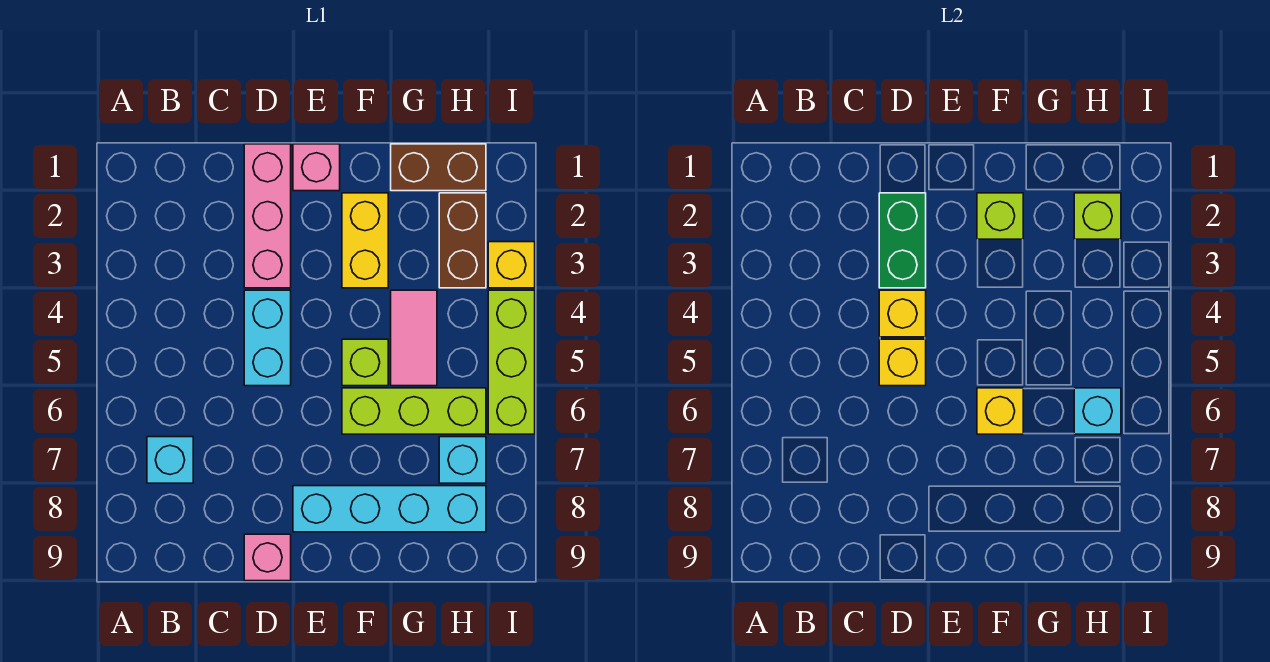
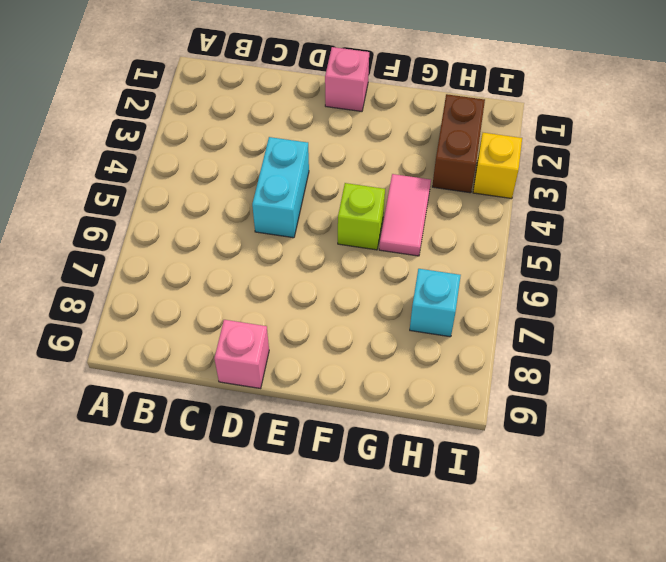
none -> cyan brick B7 level 1
none -> pink brick D1:D3 level 1
none -> cyan brick E8:H8 level 1

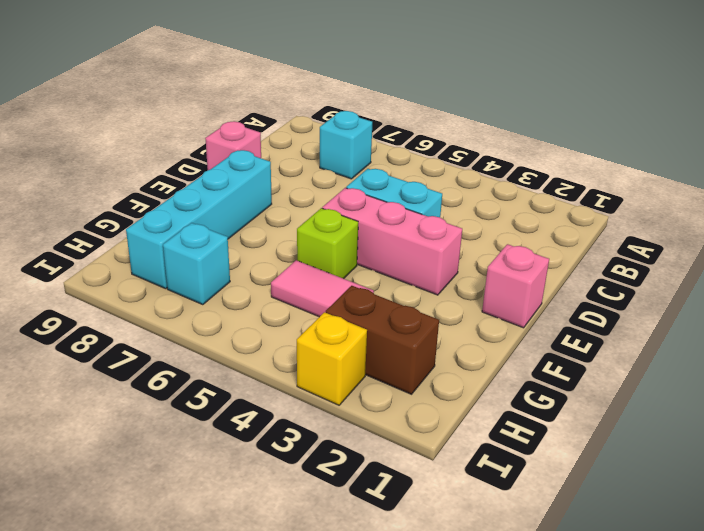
pink brick E3:E5 level 1 -> pink brick D1:D3 level 1
none -> yellow brick F2:F3 level 1
none -> lime brick F6:H6 level 1
none -> brown brick G1:H1 level 1

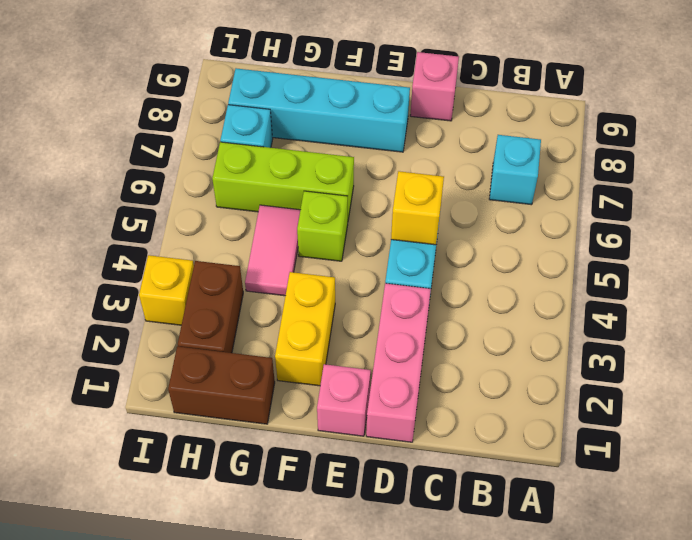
none -> lime brick I4:I6 level 1
none -> green brick D2:D3 level 2
none -> yellow brick D4 level 2

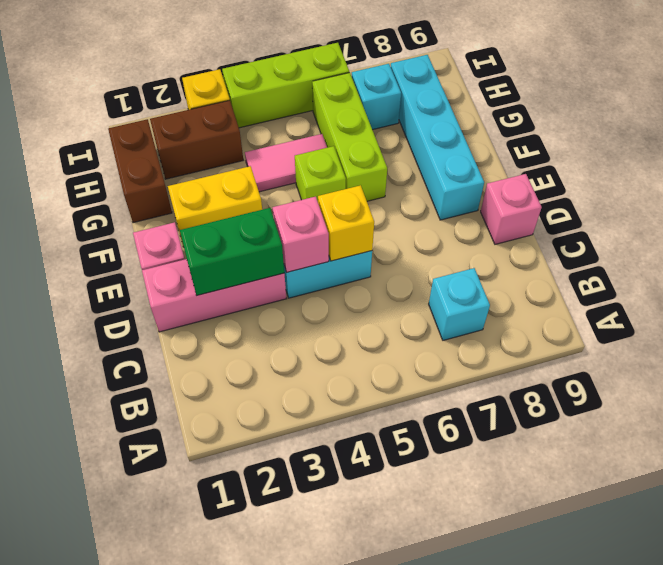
pink brick D4 level 2 -> yellow brick D4 level 2
none -> lime brick F2 level 2
none -> yellow brick F6 level 2
none -> lime brick H2 level 2

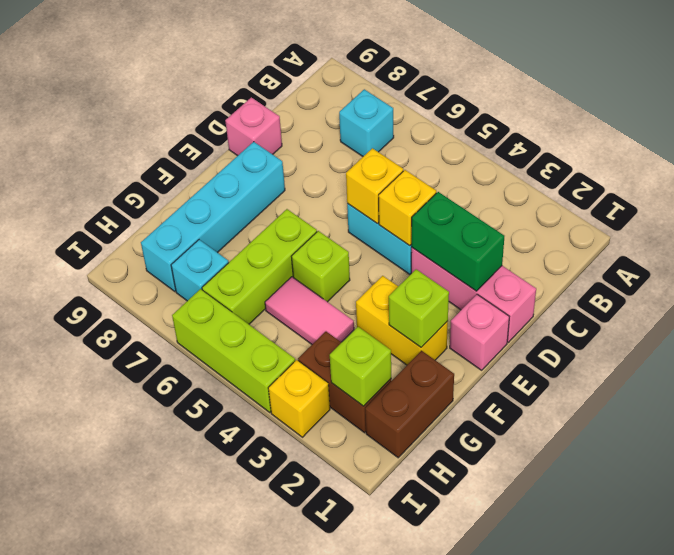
none -> yellow brick F6 level 2
none -> cyan brick H6 level 2

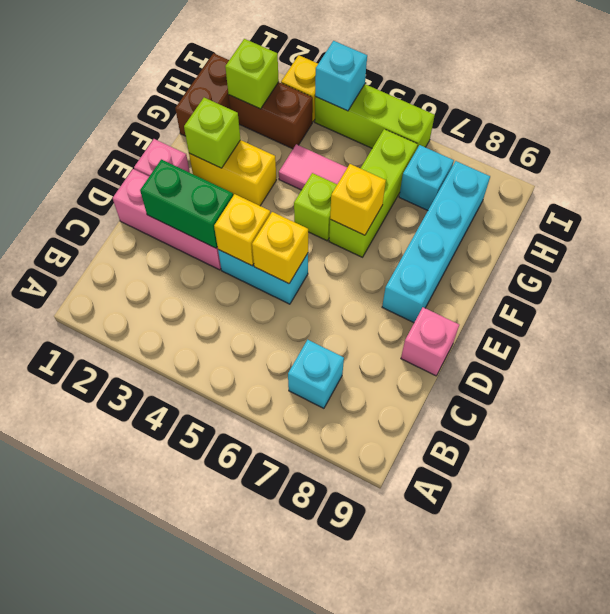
cyan brick I4 level 2 -> cyan brick H6 level 2

